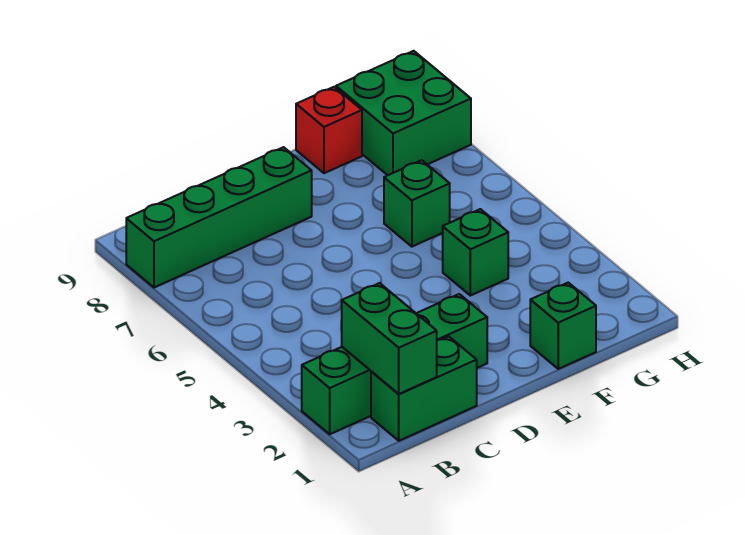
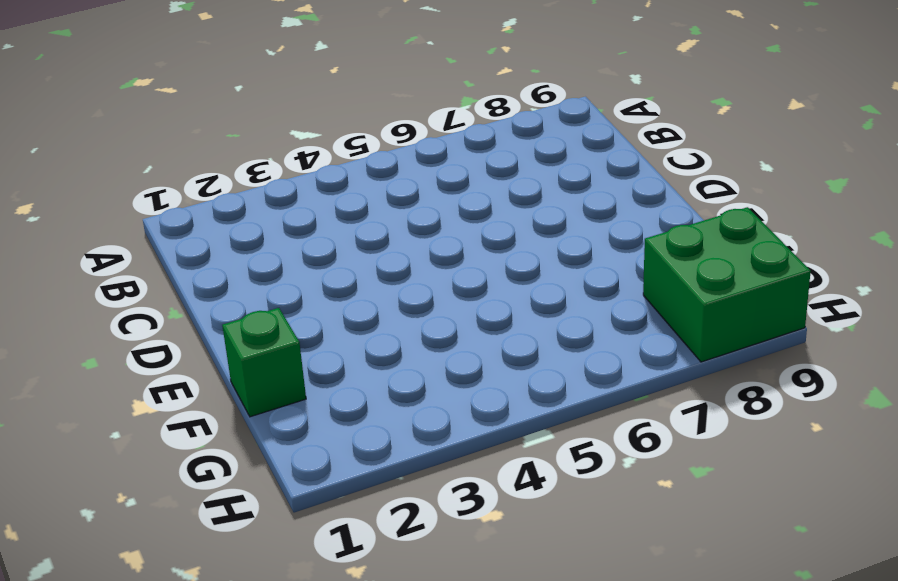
none -> green brick A2:D2 level 1
none -> green brick A8:D8 level 1

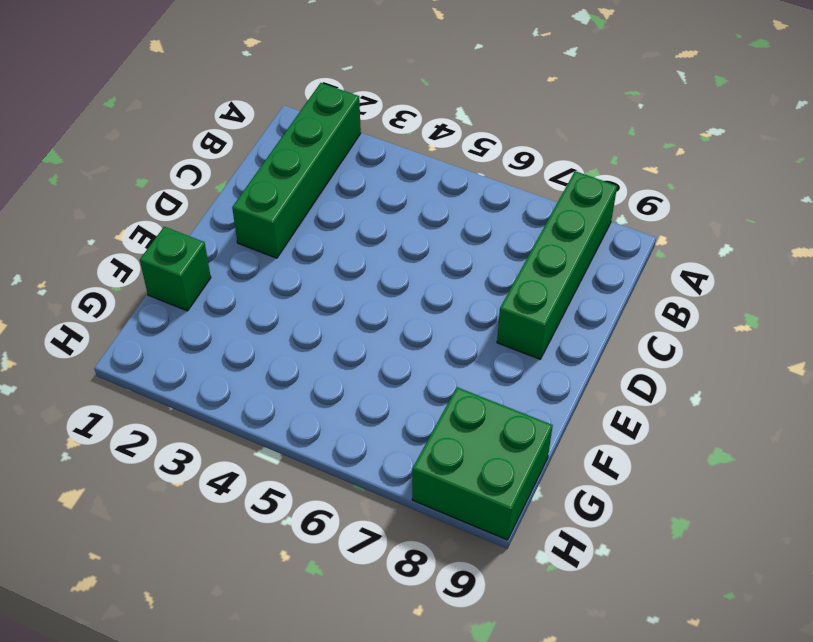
none -> green brick B1:C1 level 1
none -> green brick F4 level 1

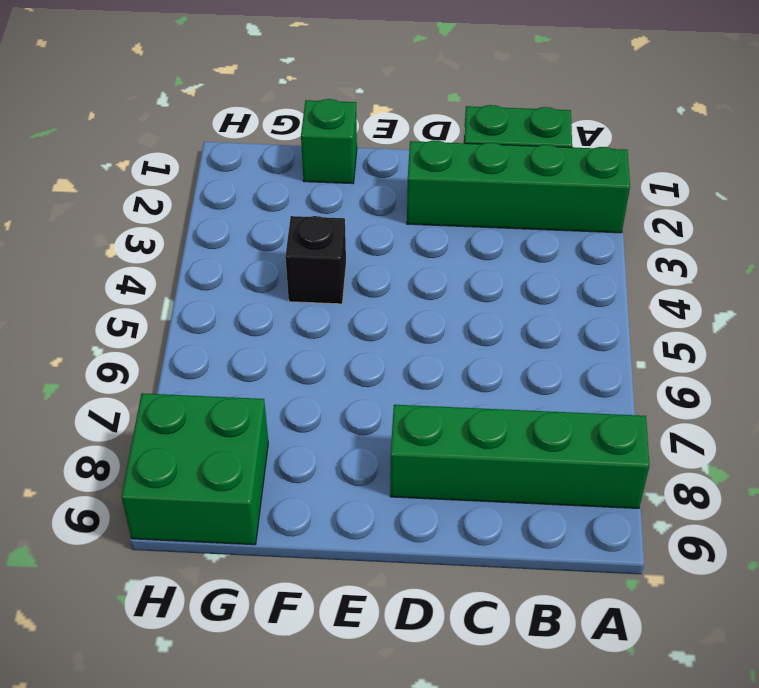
black brick F4 level 1 -> green brick F4 level 1
none -> green brick F6 level 1
none -> red brick F9 level 1

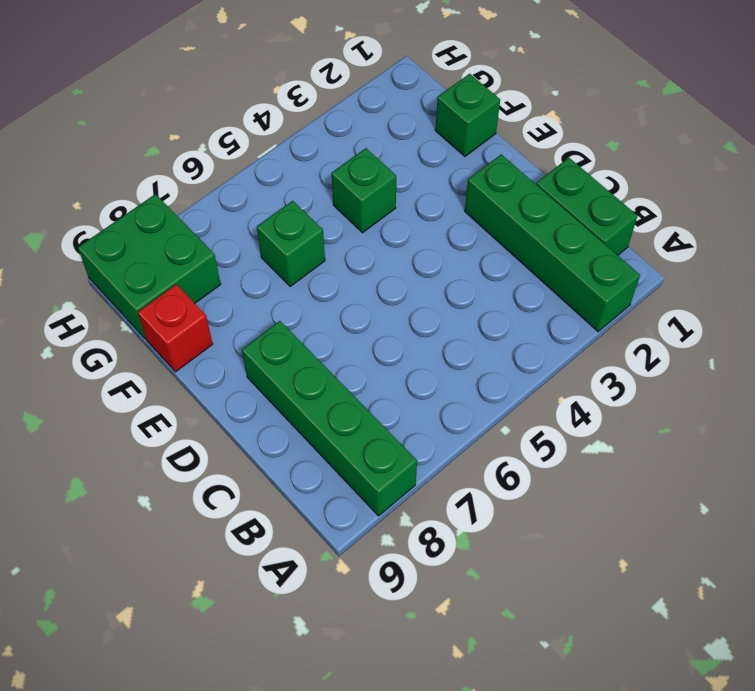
none -> green brick B1:B2 level 2

